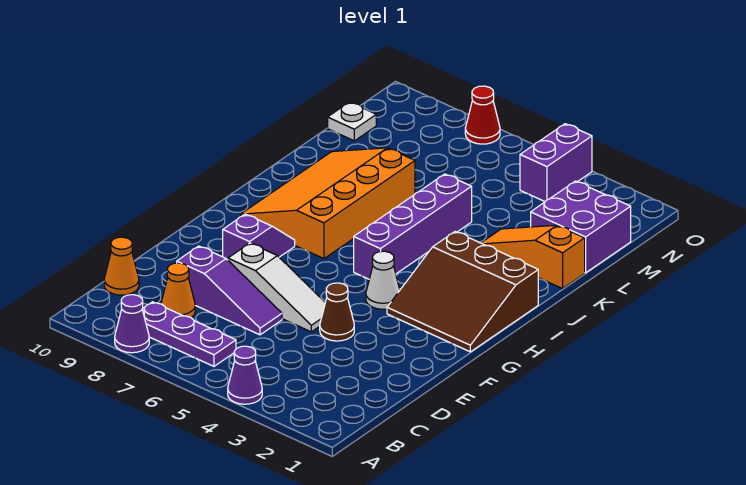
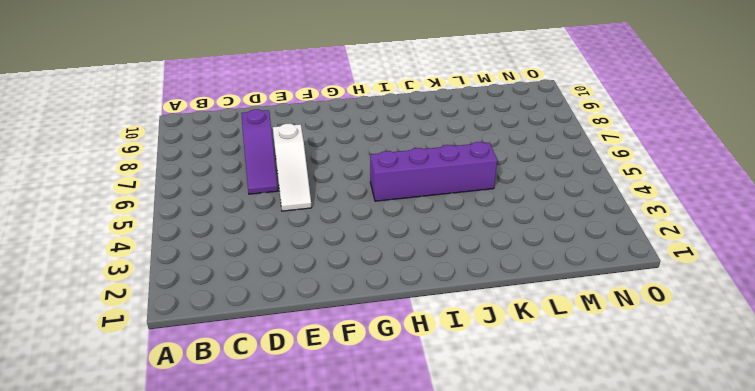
none -> purple cone A4 level 1
none -> purple cone A8 level 1
none -> purple plate B6:B8 level 1

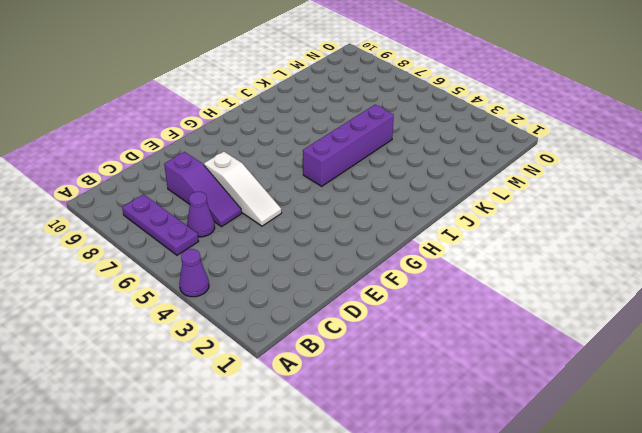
purple cone C6 level 1 -> purple cone A8 level 1
none -> orange cone C8 level 1
none -> orange cone C10 level 1
none -> brown cone E4 level 1

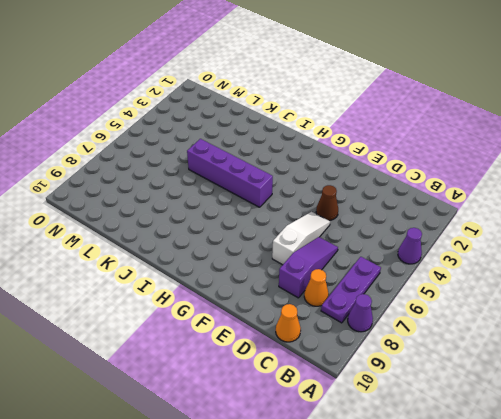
none -> purple slope F8:G8 level 1 top F
none -> brown slope G1:I3 level 1 top I
none -> white cone G4 level 1

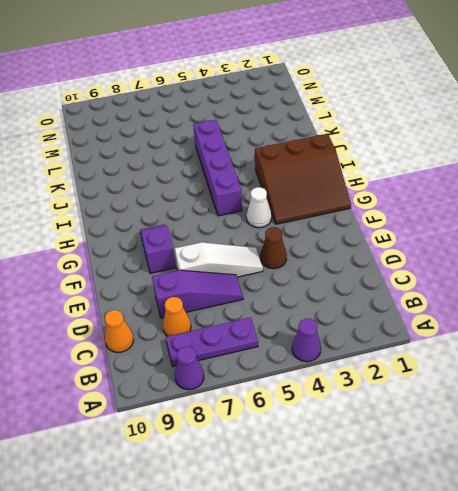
none -> orange slope H7:K9 level 1 top 7
none -> orange slope K1:K3 level 1 top 1
none -> purple brick L1:M2 level 1

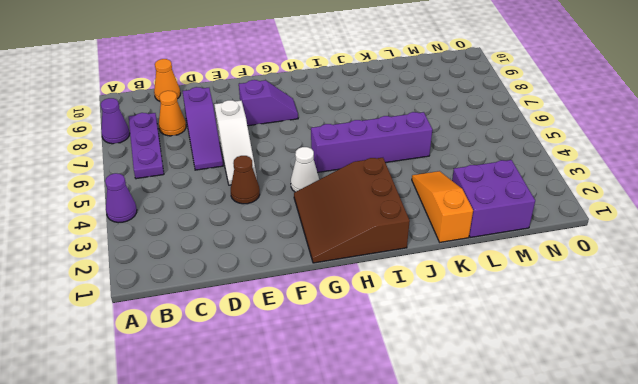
none -> orange slope H7:K9 level 1 top 7
none -> white plate M10 level 1
none -> purple brick N4:O4 level 1

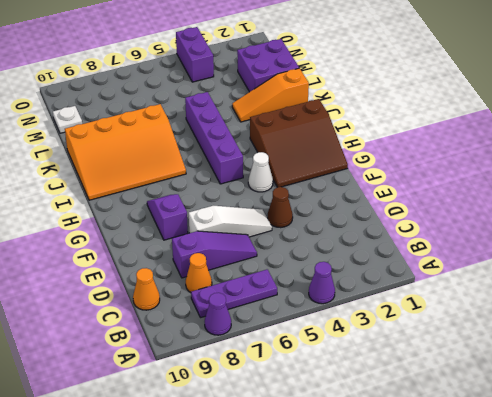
orange slope I7:K10 level 1 top K -> orange slope H7:K9 level 1 top 7
none -> red cone O7 level 1

